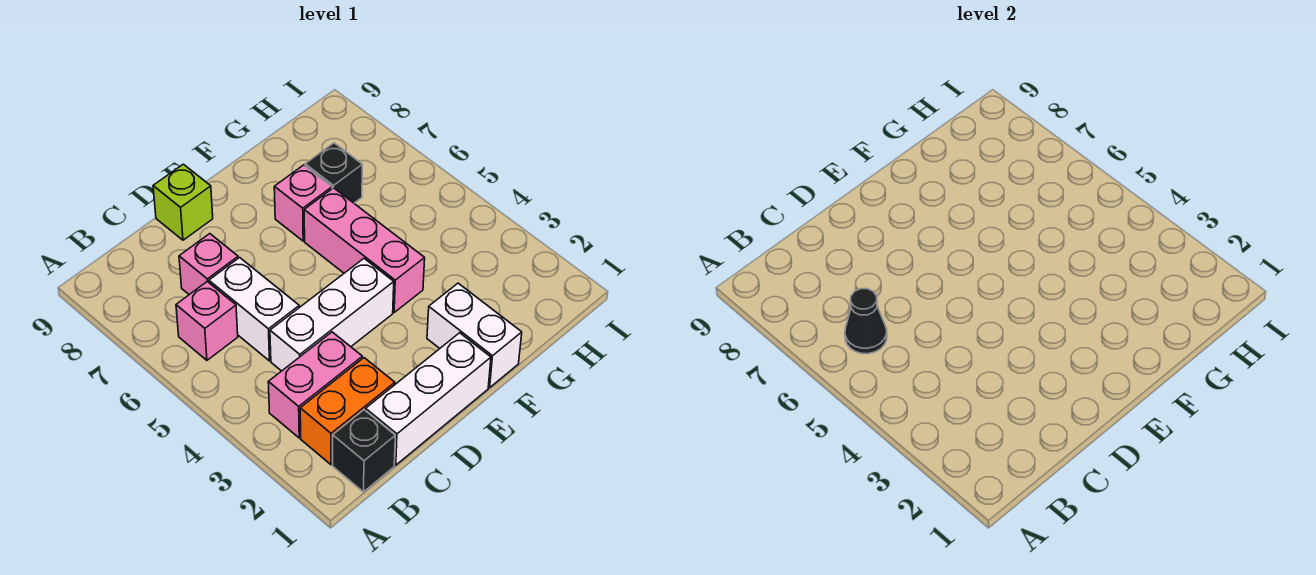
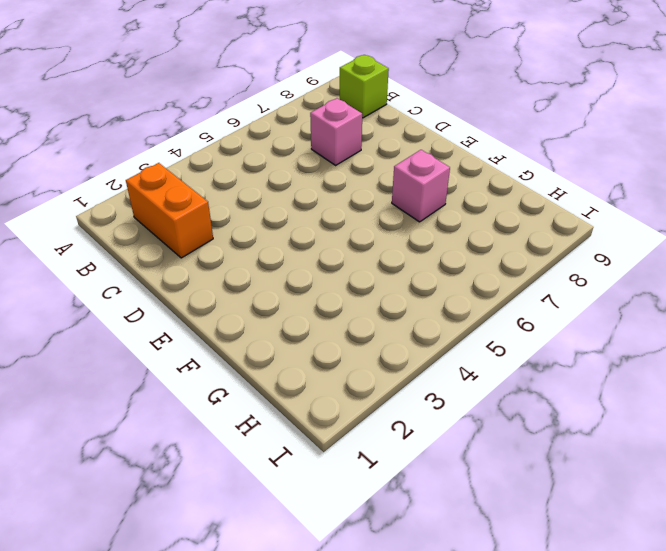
lime brick B9 level 1 -> lime brick D9 level 1
none -> black brick B1 level 1
none -> pink brick B3:C3 level 1
none -> pink brick B6 level 1

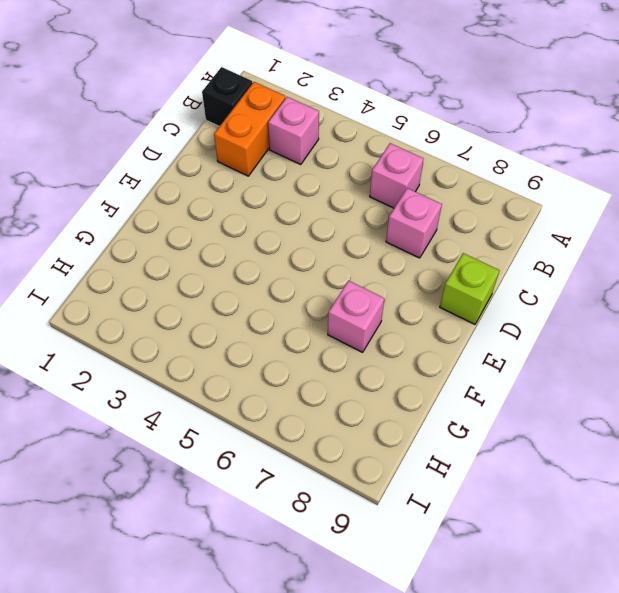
pink brick B3 level 1 -> pink brick B3:C3 level 1
none -> white brick C1:E1 level 1
none -> white brick C4:E4 level 1
none -> white brick C5:C6 level 1

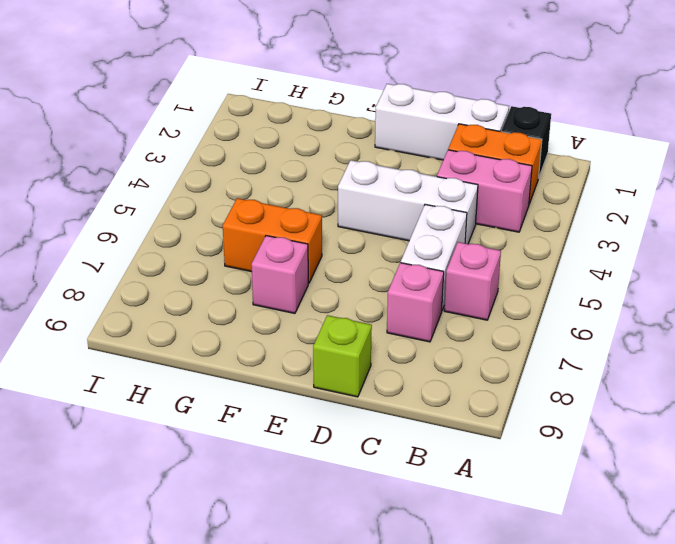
orange brick F6:G6 level 1 -> pink brick F4:F6 level 1
none -> white brick F1:F2 level 1
none -> black brick G7 level 1
none -> black cone B6 level 2

